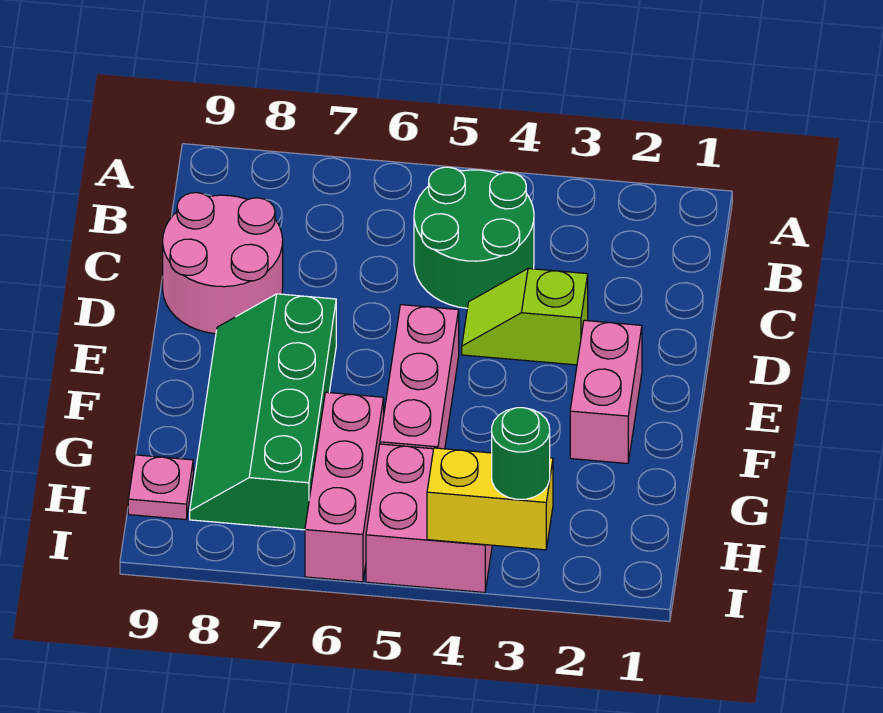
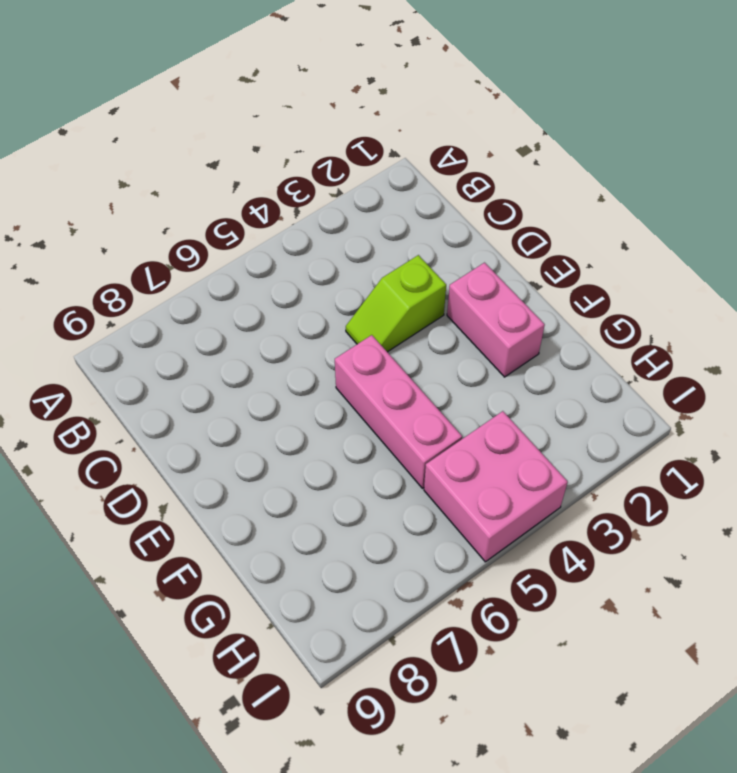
none -> green round brick B4:C5 level 1
none -> pink round brick C8:D9 level 1

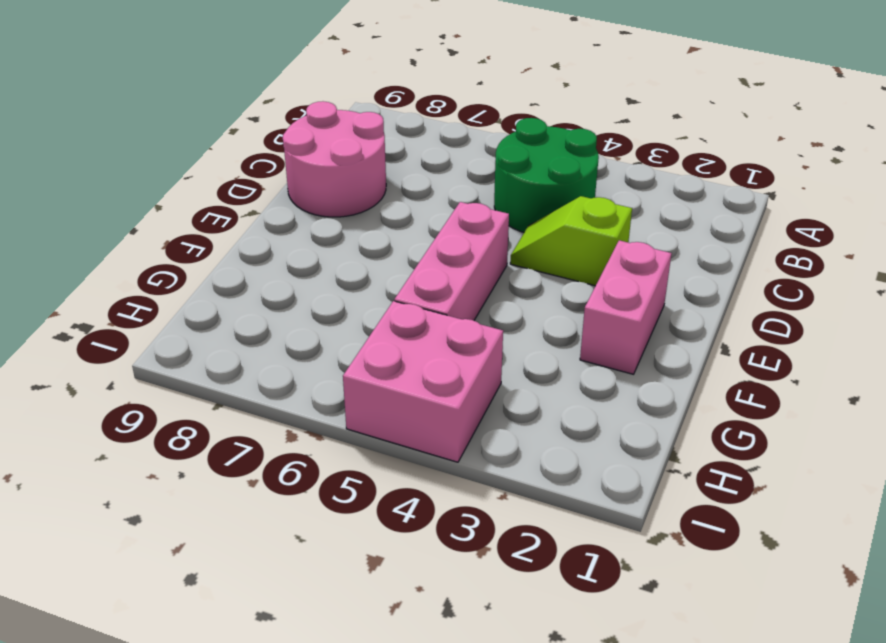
none -> green slope E7:H8 level 1 top 7
none -> pink brick G6:I6 level 1

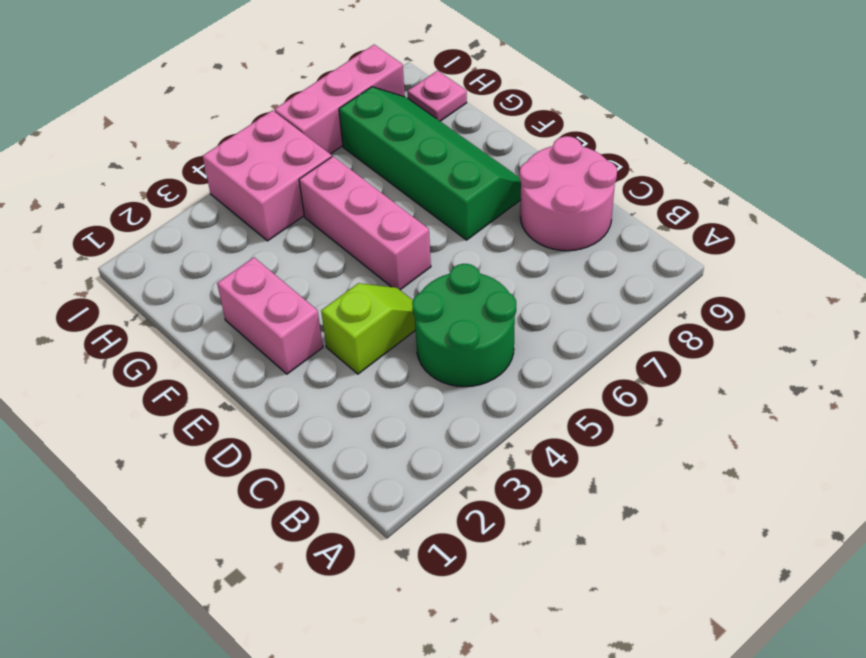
pink brick I6:I8 level 1 -> pink brick G6:I6 level 1
none -> yellow brick I3:I4 level 2
none -> green round brick I3 level 3

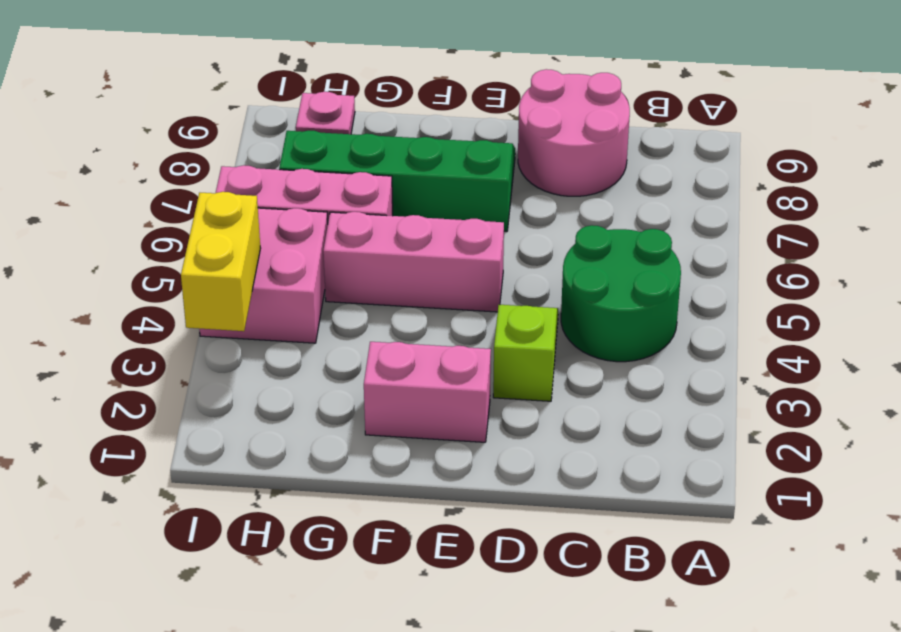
none -> green round brick I3 level 3

